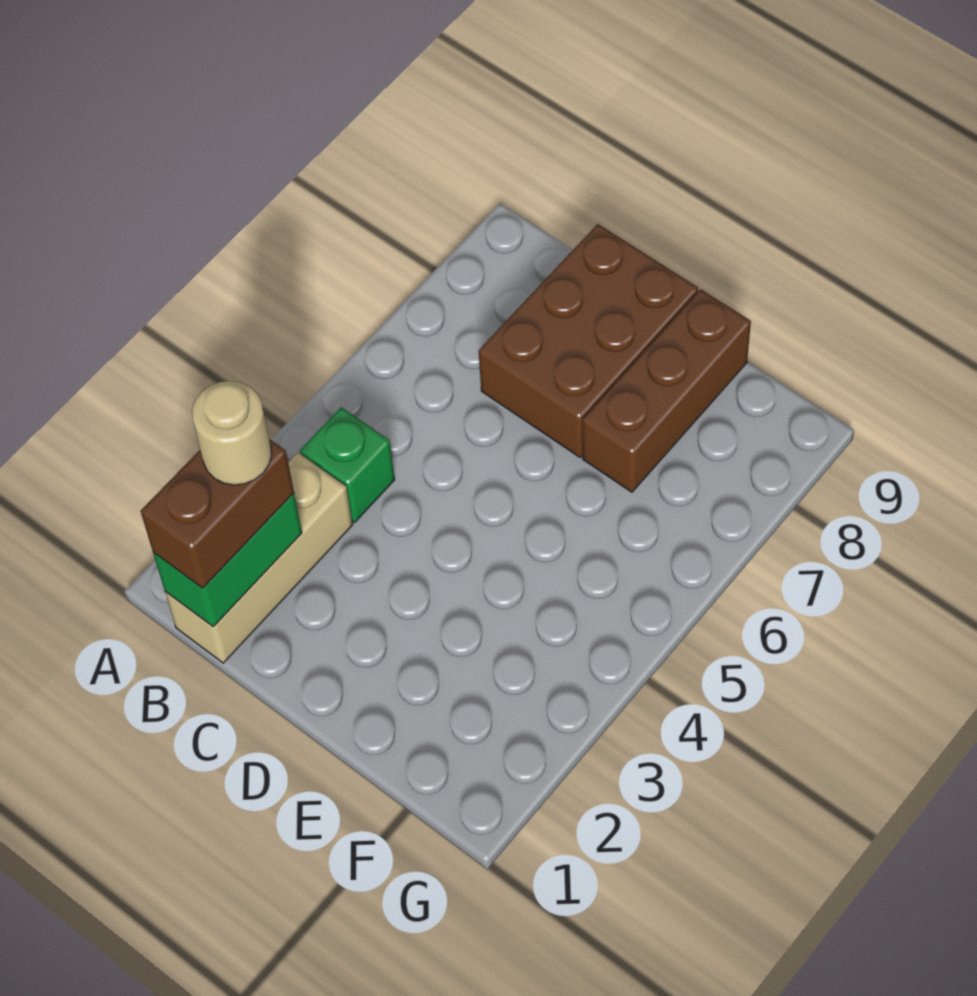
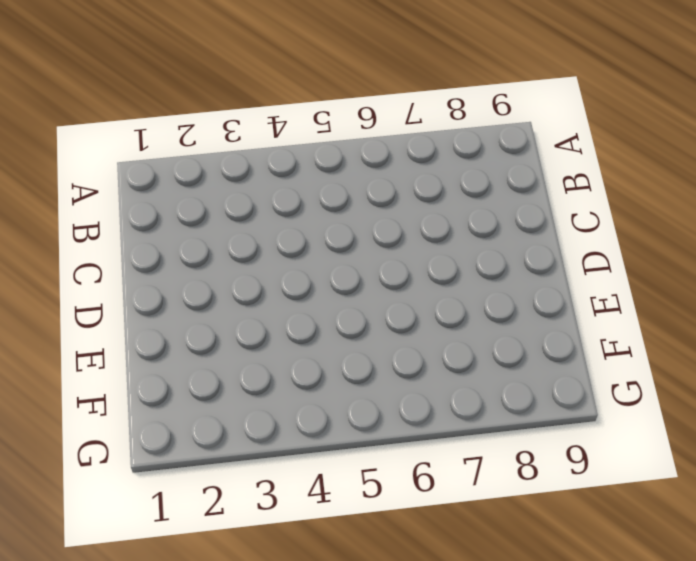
none -> tan brick B1:B3 level 1
none -> green brick B4 level 1

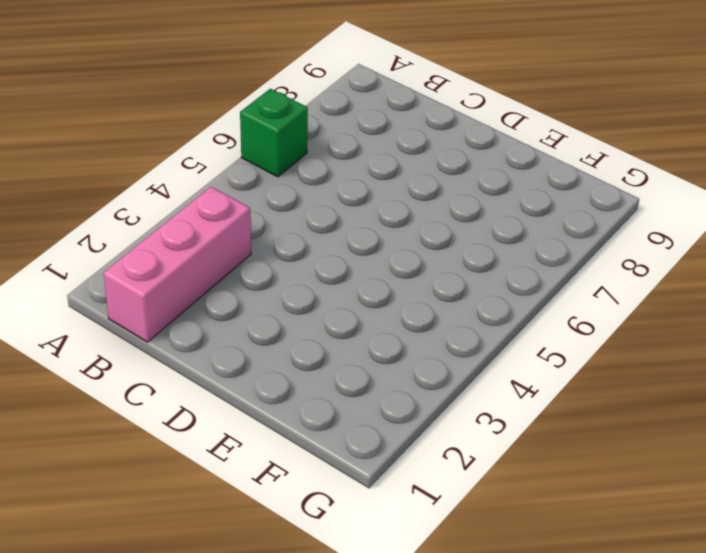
green brick A6 level 1 -> green brick B4 level 1
pink brick B1:B3 level 1 -> tan brick B1:B3 level 1
none -> brown brick C7:D9 level 1
none -> brown brick E7:E9 level 1

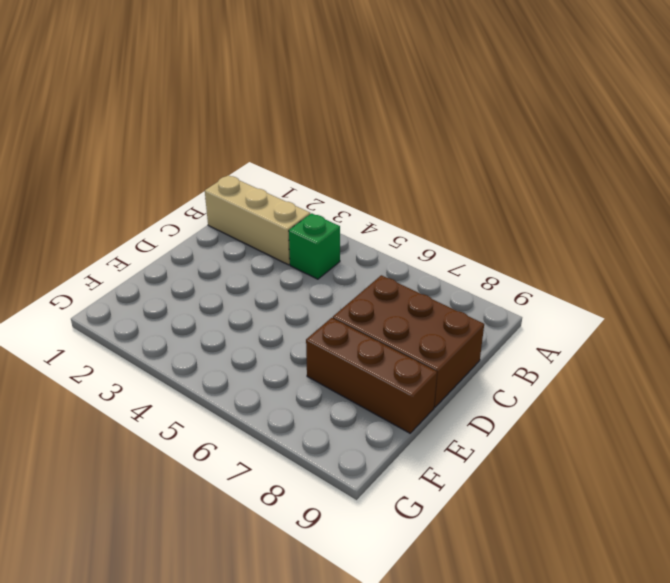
none -> green brick B1:B2 level 2
none -> brown brick B1:B2 level 3

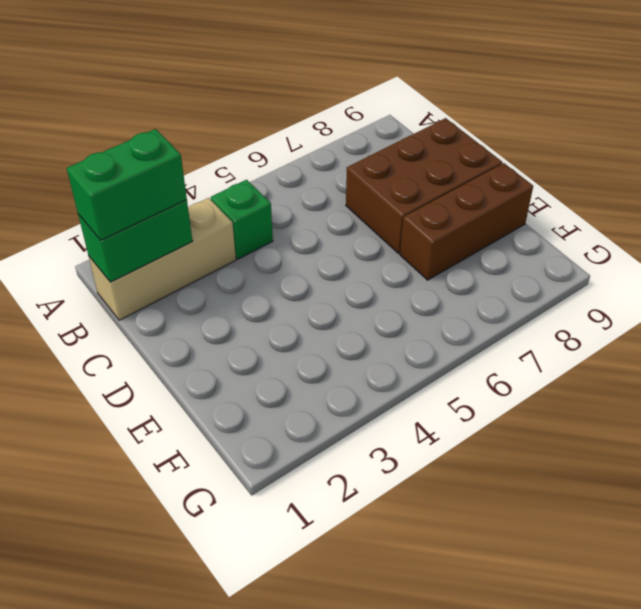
green brick B1:B2 level 3 -> brown brick B1:B2 level 3
none -> tan round brick B2 level 4

